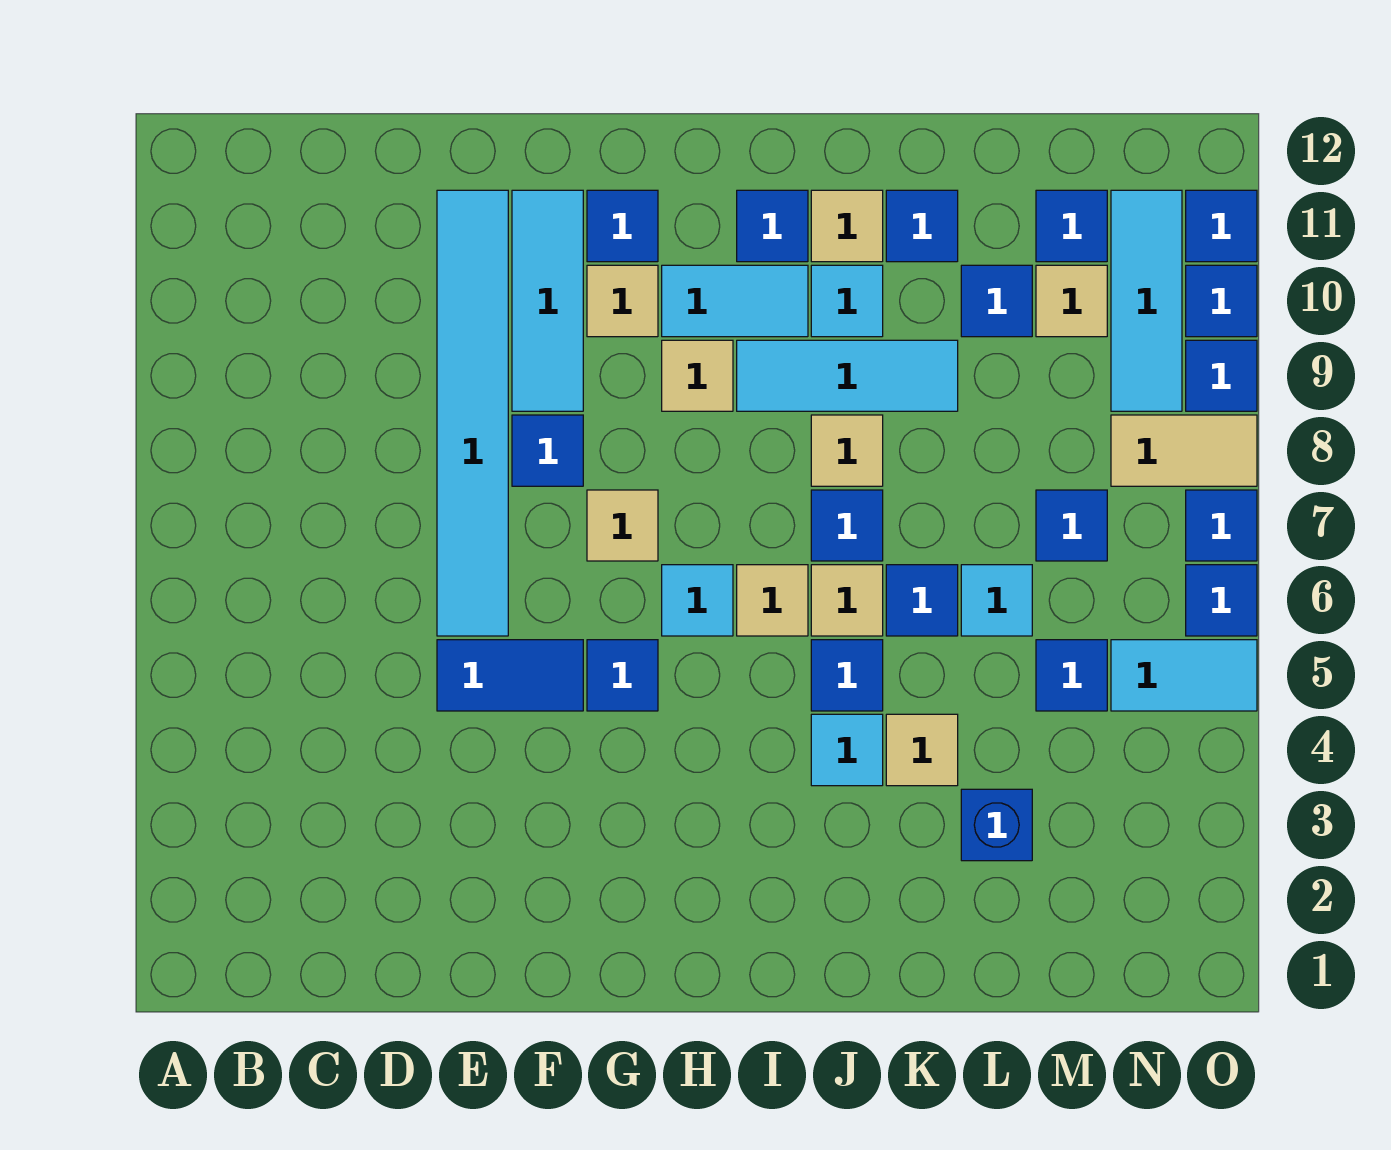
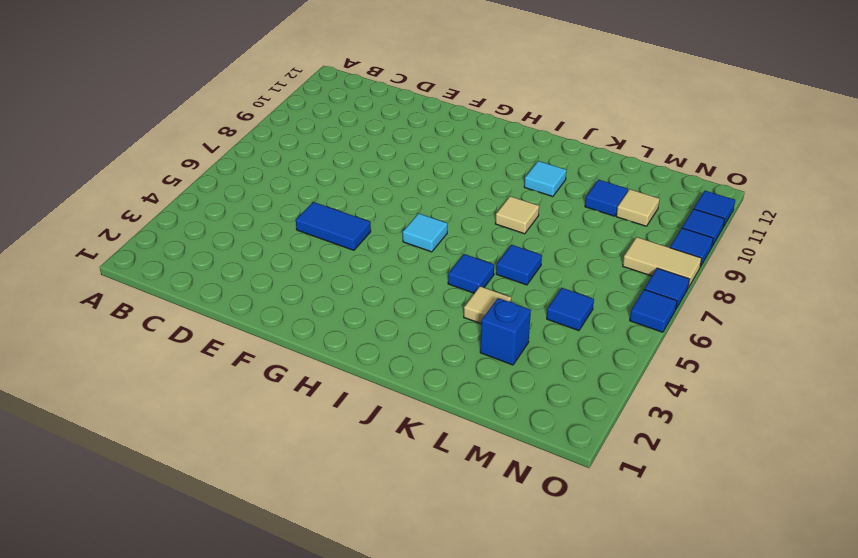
none -> cyan tile E6:E11 level 1
none -> blue tile F8 level 1
none -> cyan tile F9:F11 level 1
none -> blue tile G5 level 1

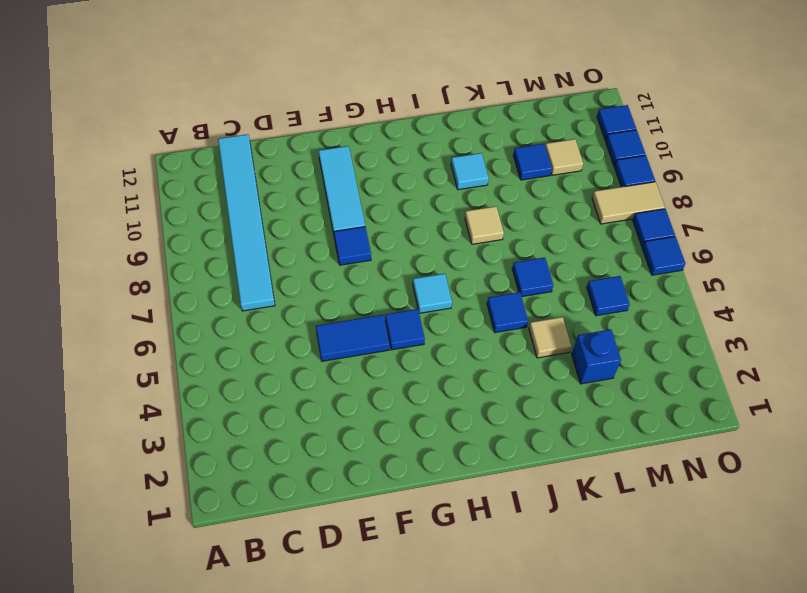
cyan tile C7:C12 level 1 -> cyan tile E6:E11 level 1
none -> tan tile G7 level 1
none -> tan tile G10 level 1
none -> blue tile G11 level 1
none -> tan tile H9 level 1

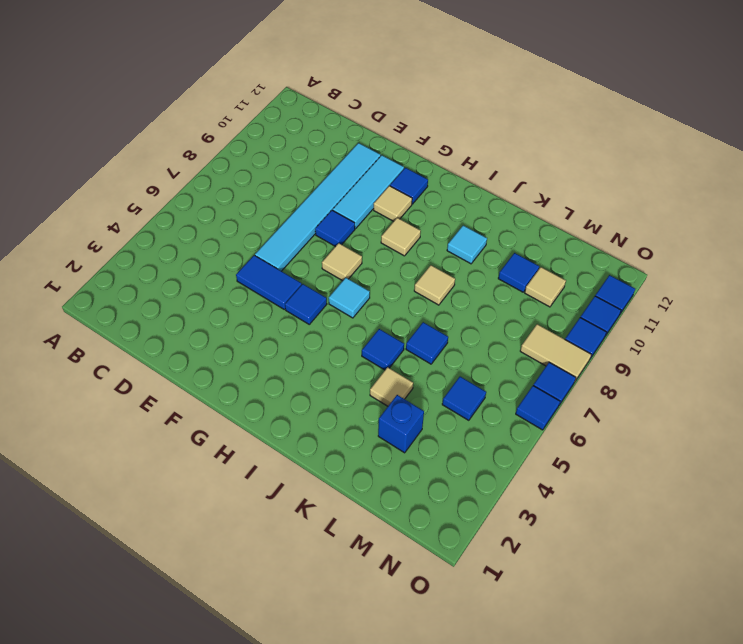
none -> cyan tile H10:I10 level 1
none -> tan tile I6 level 1
none -> cyan tile I9:K9 level 1
none -> blue tile I11 level 1

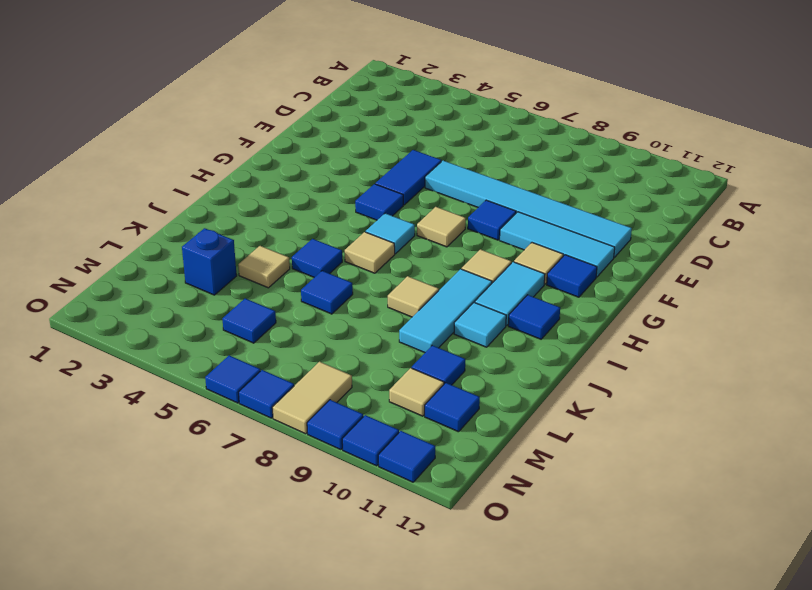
none -> cyan tile J4 level 1
none -> tan tile J6 level 1
none -> blue tile J7 level 1
none -> tan tile J11 level 1

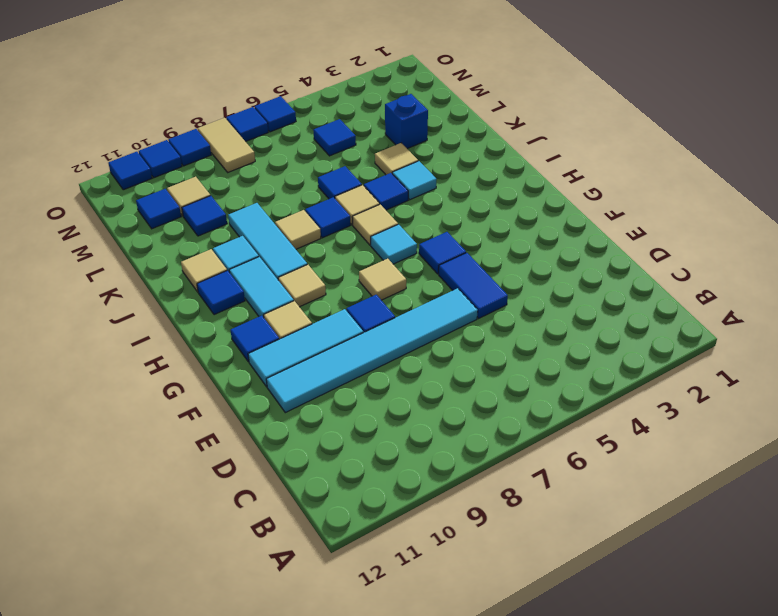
none -> blue tile K11 level 1
none -> cyan tile L6 level 1
none -> blue tile M7 level 1
none -> cyan tile N5:O5 level 1

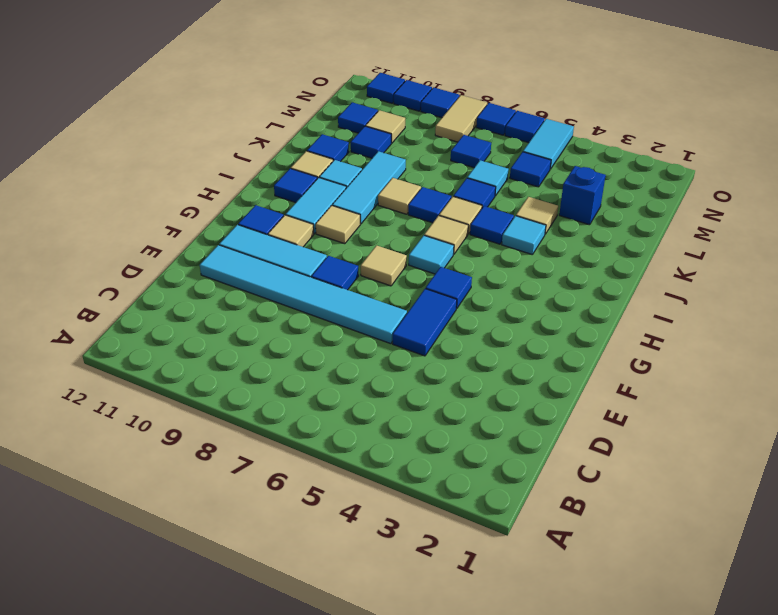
none -> cyan tile N9:N11 level 1

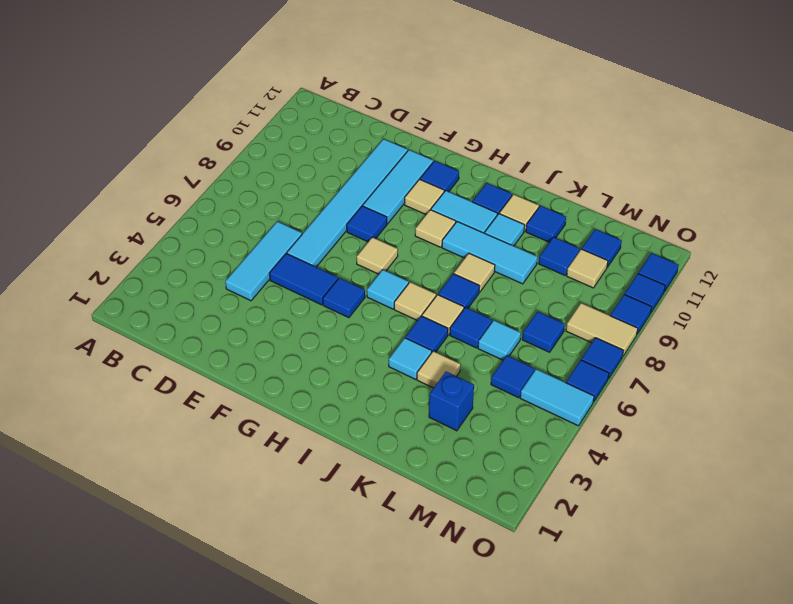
cyan tile D4:D6 level 1 -> cyan tile N9:N11 level 1

